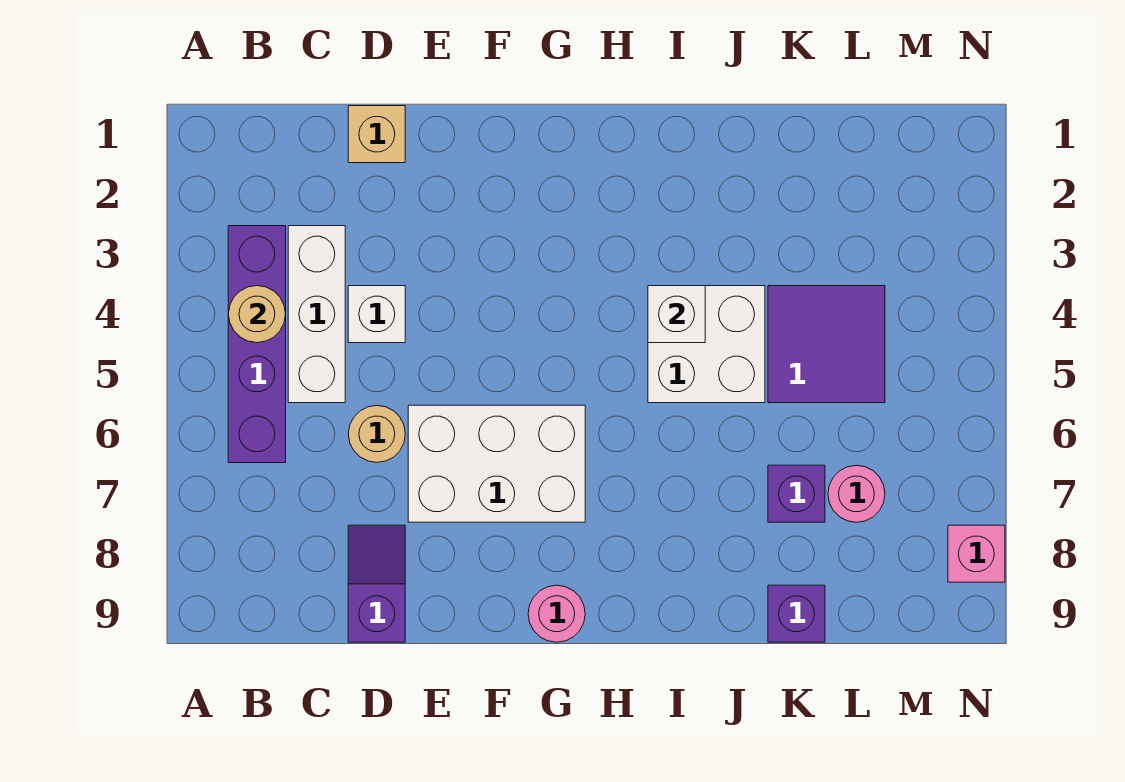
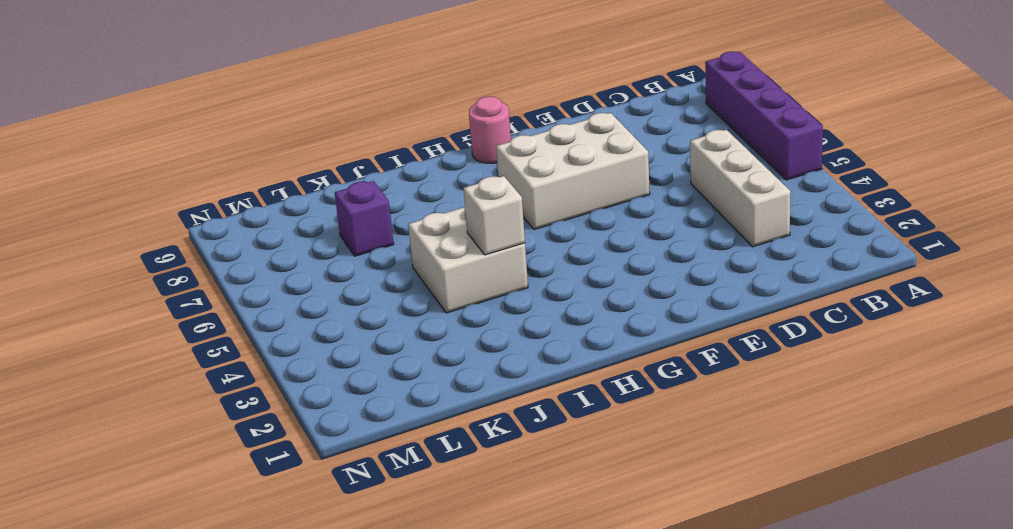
purple brick A5:A8 level 1 -> purple brick B3:B6 level 1
none -> tan brick D1 level 1
none -> white brick D4 level 1
none -> tan round brick D6 level 1

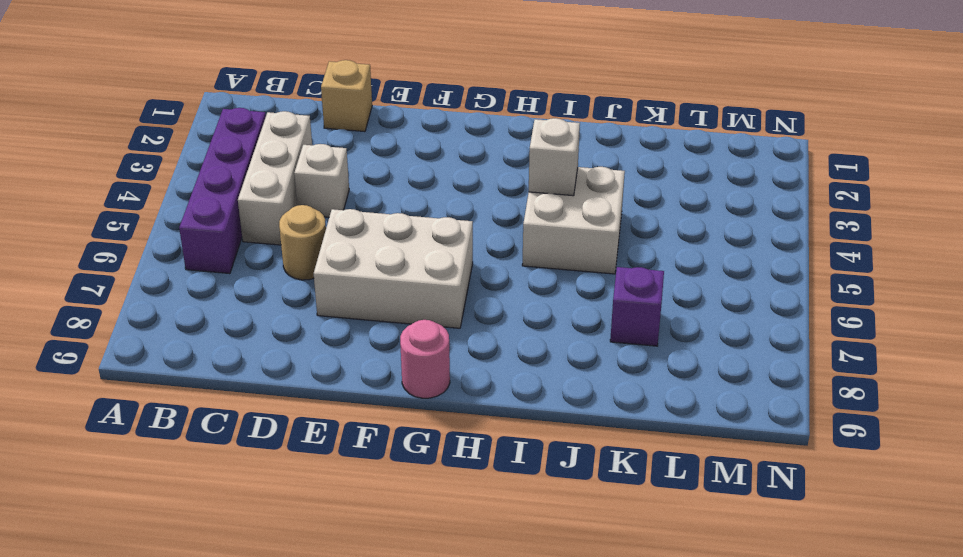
none -> purple slope D8:D9 level 1 top 9
none -> purple tile K4:L5 level 1
none -> purple brick K9 level 1

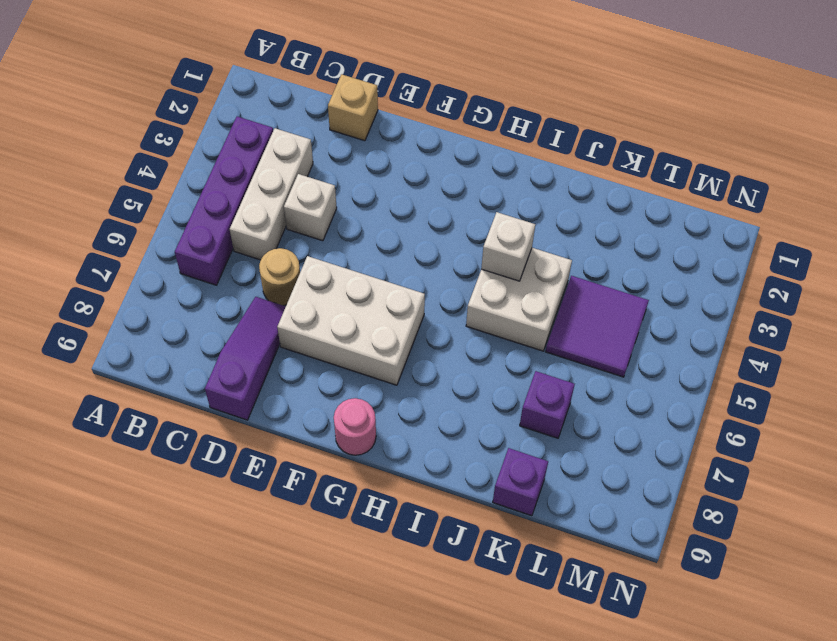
purple slope D7:D9 level 1 top 9 -> purple slope D8:D9 level 1 top 9
none -> pink round brick L7 level 1
none -> pink brick N8 level 1
none -> tan round brick B4 level 2

